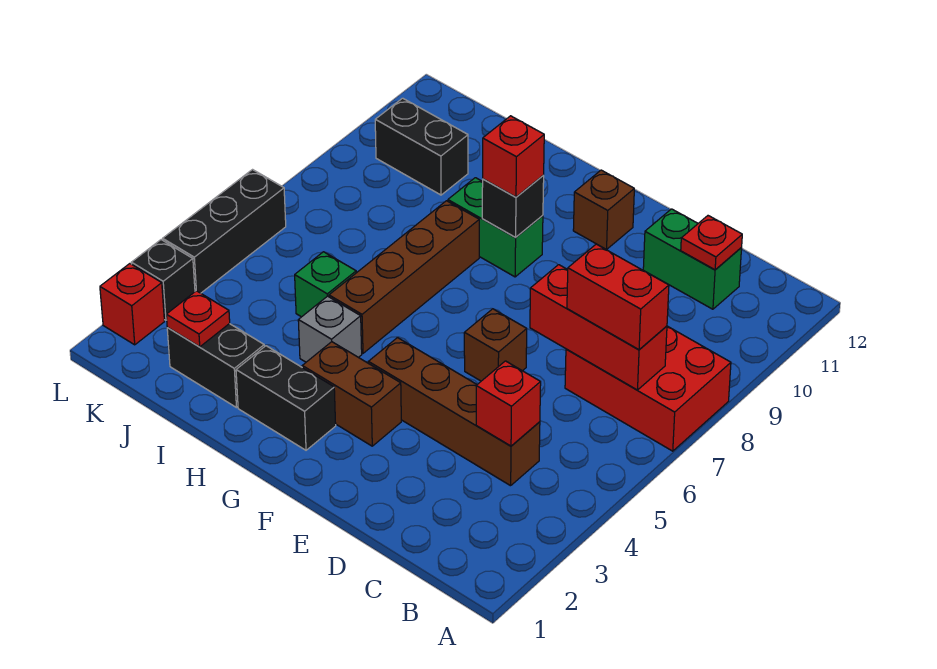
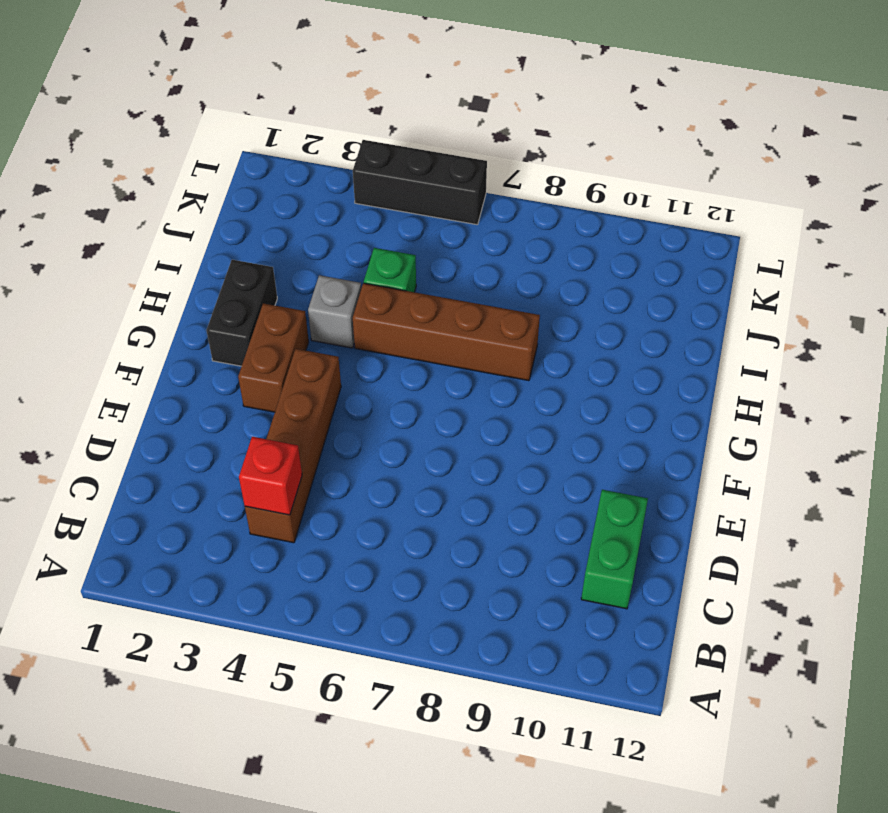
none -> red brick A7:C8 level 1
none -> brown brick E6 level 1
none -> brown brick F11 level 1

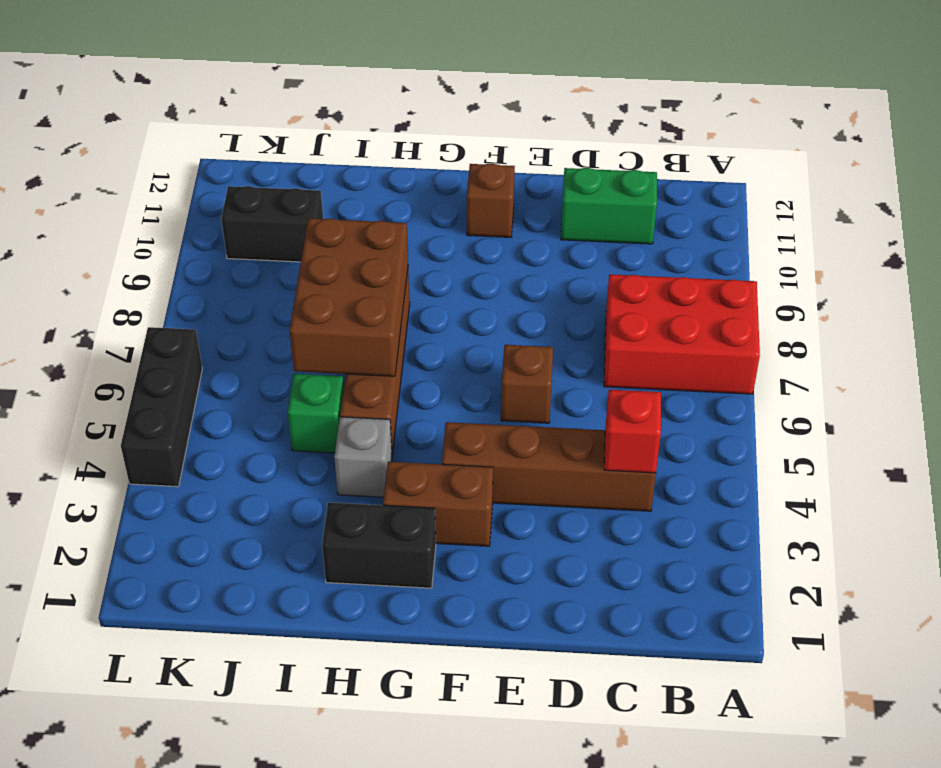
brown brick H6:I8 level 2 -> none
none -> green brick G9:H9 level 1
none -> black brick I2:J2 level 1
none -> red brick L2 level 1

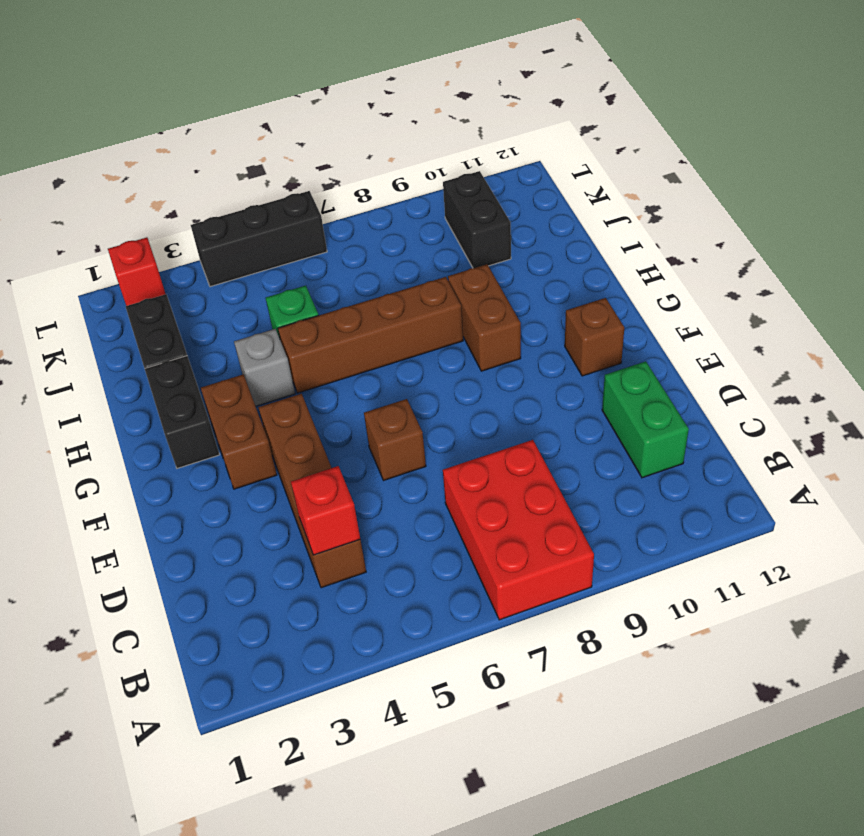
brown brick G9:H9 level 1 -> green brick G9:H9 level 1
none -> black brick L3 level 1
none -> red brick B7:D7 level 2
none -> red plate C11 level 2

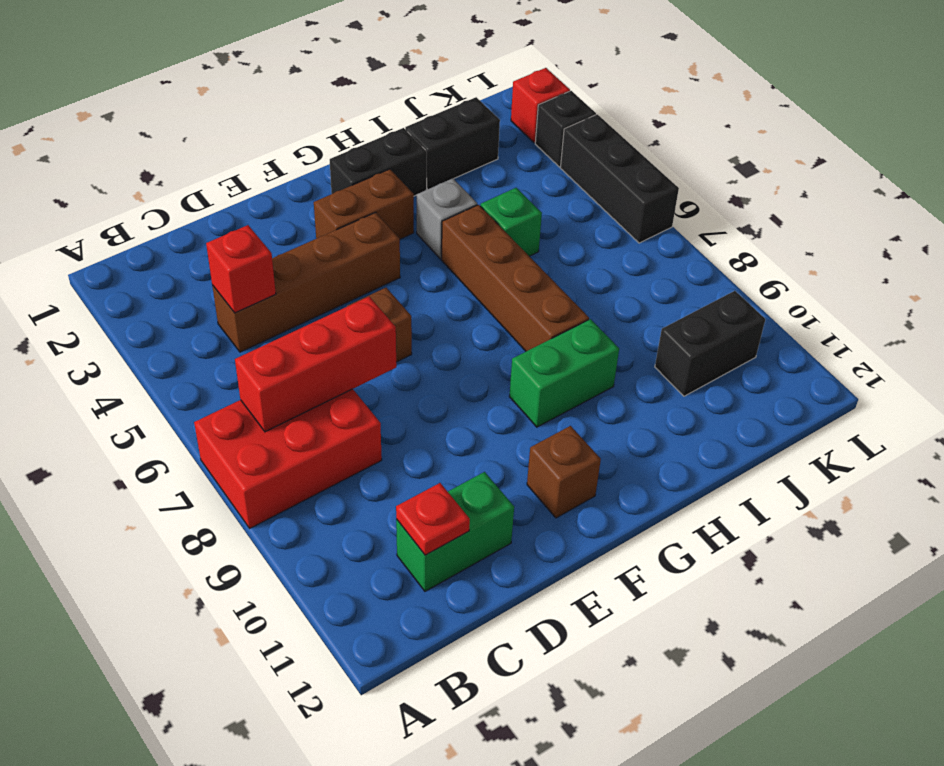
none -> black brick G9 level 2
none -> red plate J2 level 2
none -> red brick B7:C7 level 3

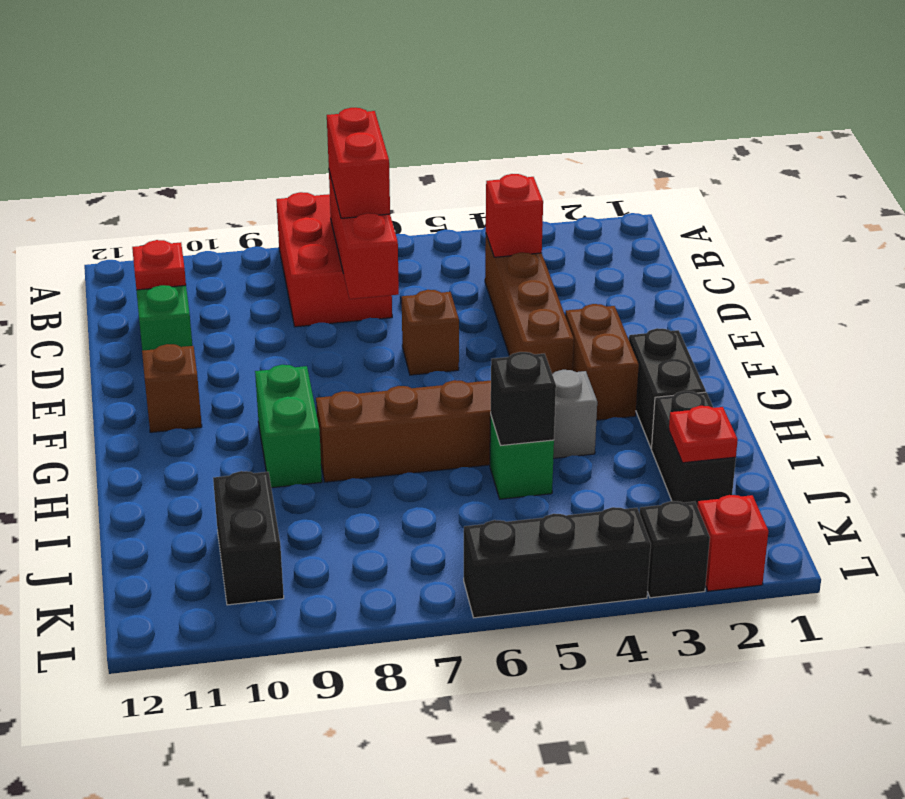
black brick I5 level 2 -> black brick G9 level 2
none -> red brick G9 level 3

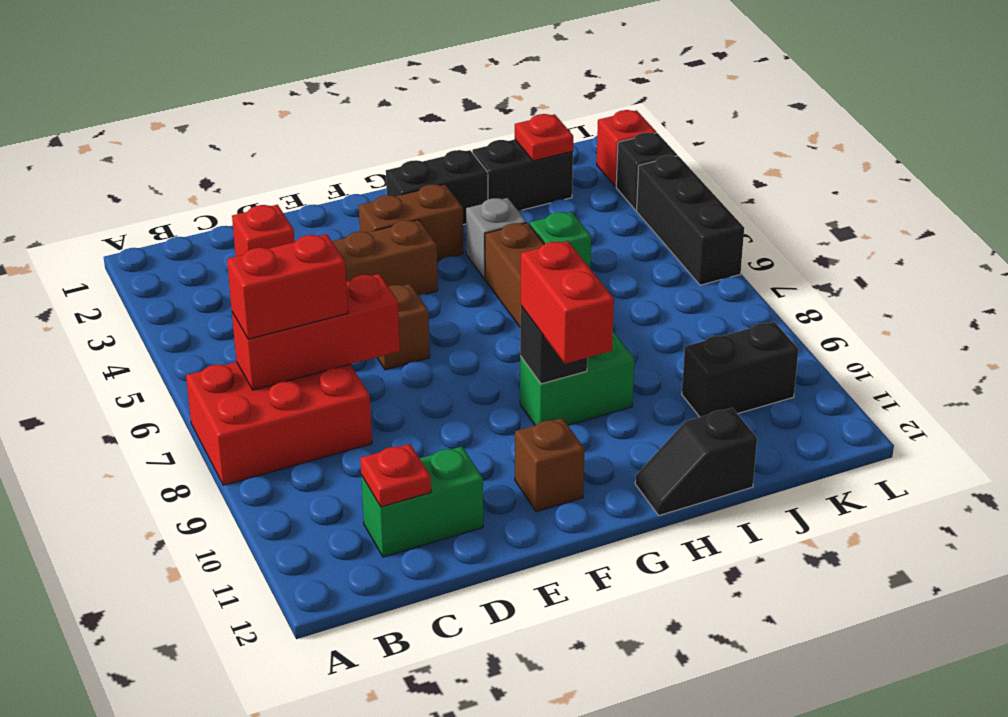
red brick G9:G10 level 3 -> red brick G9 level 3
black slope H12:I12 level 1 top I -> none

